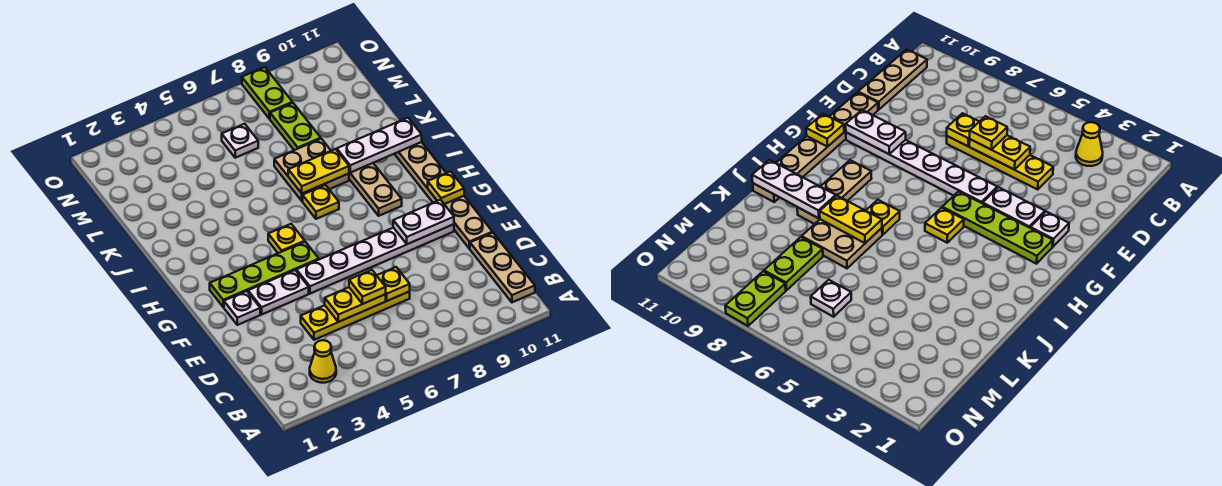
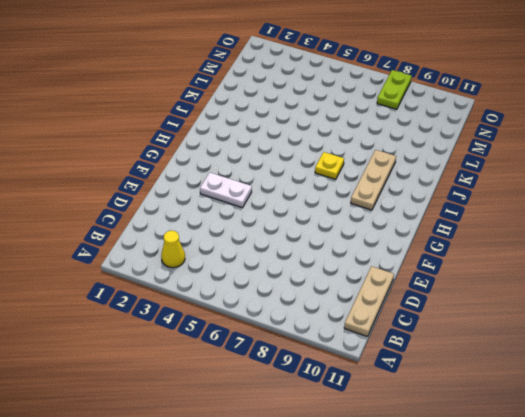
none -> yellow plate D4:D7 level 1
none -> tan plate E11:J11 level 1
none -> white plate F2 level 1

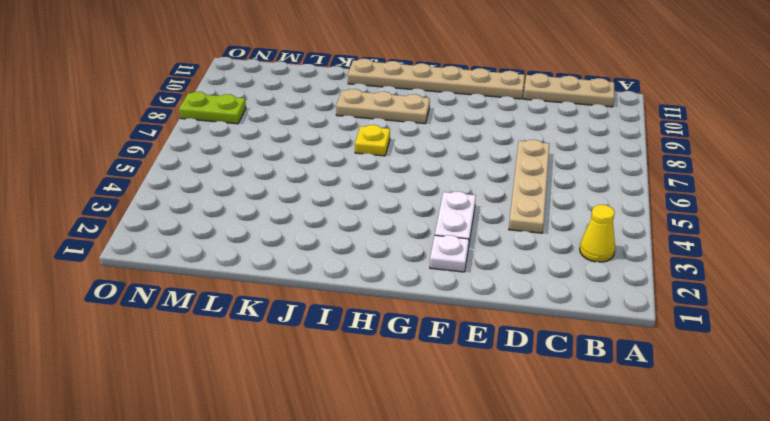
tan plate D4:D7 level 1 -> yellow plate D4:D7 level 1
none -> white plate F5:F10 level 1
none -> lime plate G2:G5 level 1
none -> yellow plate H5 level 1

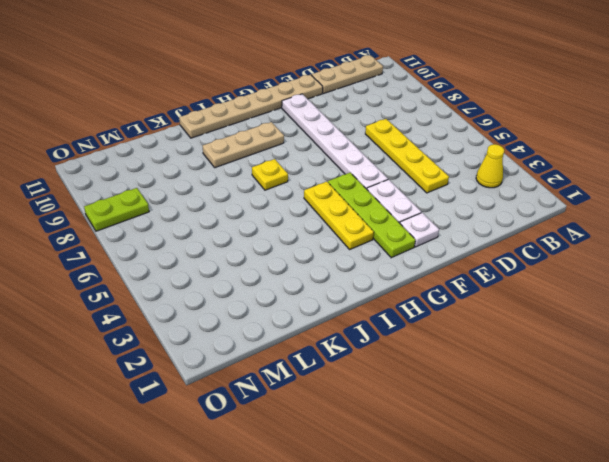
yellow plate H3:H5 level 1 -> yellow plate H5 level 1
none -> tan plate J7:K8 level 1
none -> lime plate L8:M8 level 1
none -> white plate M6 level 1

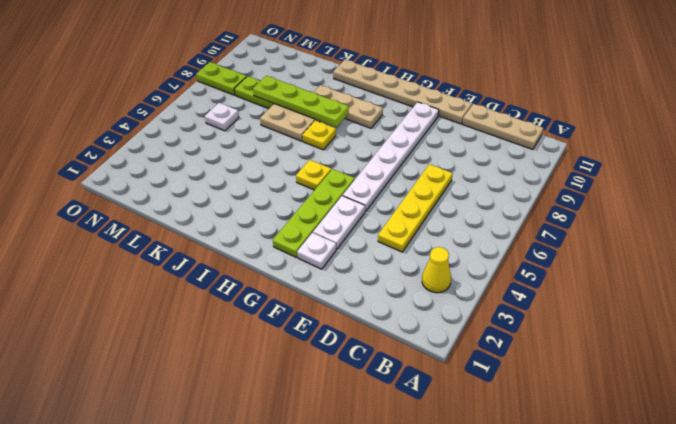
lime plate I8:L8 level 2 -> yellow plate J7:J8 level 2
none -> yellow plate D5:D6 level 2
none -> yellow plate D7 level 2
none -> white plate F9:F10 level 2

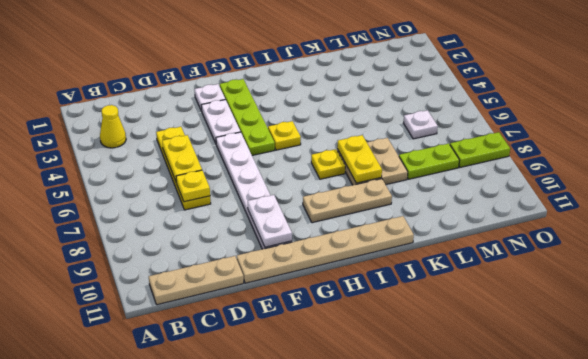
none -> yellow plate G11 level 2
none -> white plate J9:J11 level 2
none -> yellow plate D6 level 3

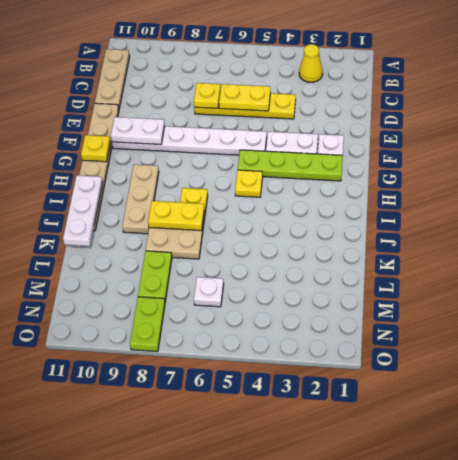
white plate I11:K11 level 2 -> white plate J9:J11 level 2
none -> yellow plate D6 level 3

